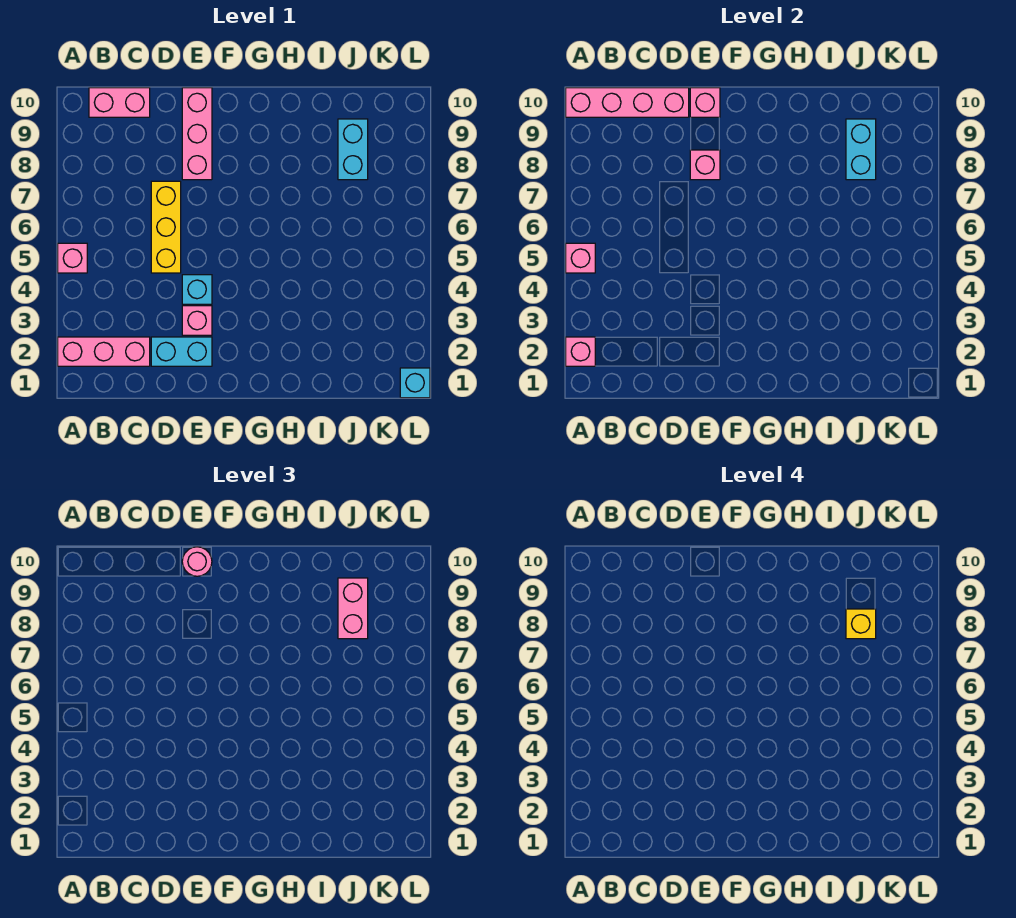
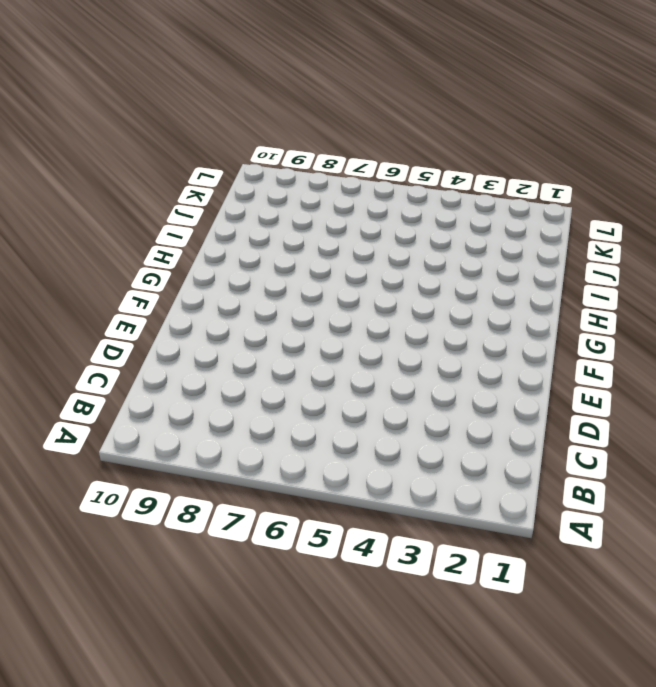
none -> pink brick A2:C2 level 1
none -> pink brick A5 level 1
none -> pink brick B10:C10 level 1

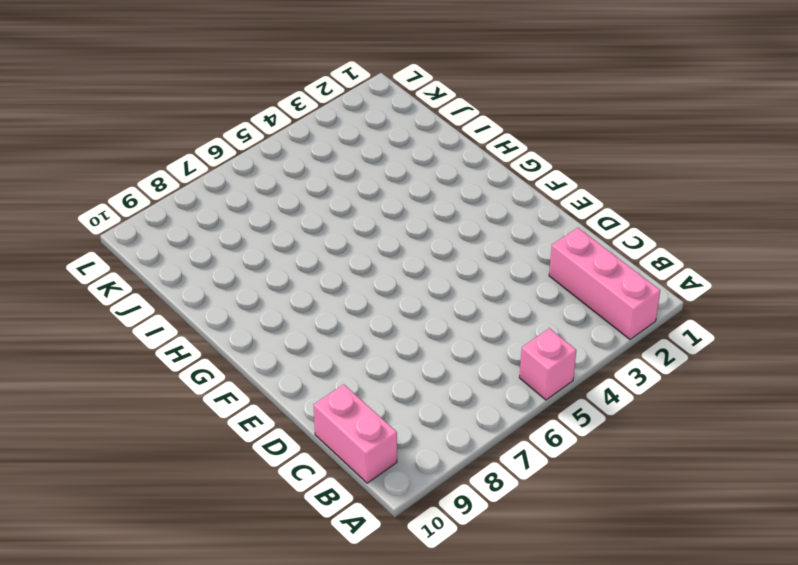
none -> cyan brick D2:E2 level 1
none -> yellow brick D5:D7 level 1
none -> pink brick E3 level 1

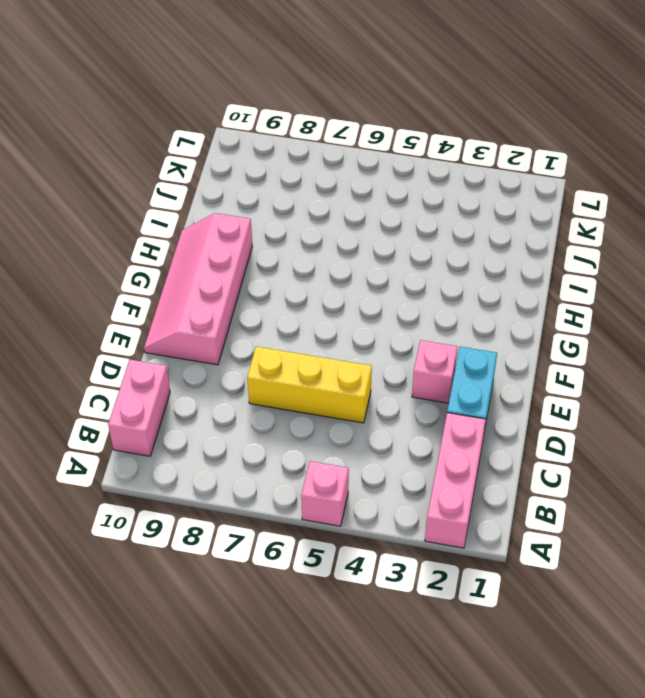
pink slope E9:H10 level 1 top 9 -> pink brick E8:E10 level 1
none -> cyan brick E4 level 1
none -> cyan brick J8:J9 level 1
none -> cyan brick L1 level 1

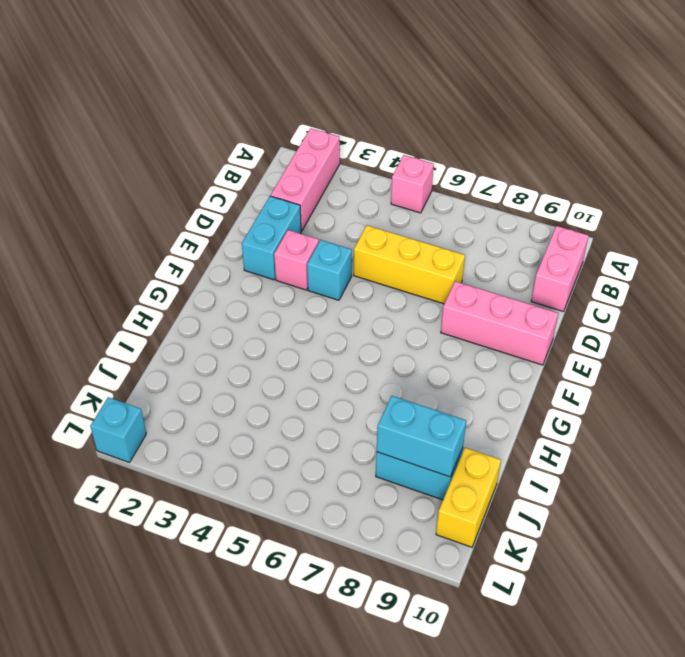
yellow brick J10:K10 level 1 -> none
none -> pink brick A2 level 2
none -> pink brick A5 level 2
none -> pink brick A10:D10 level 2

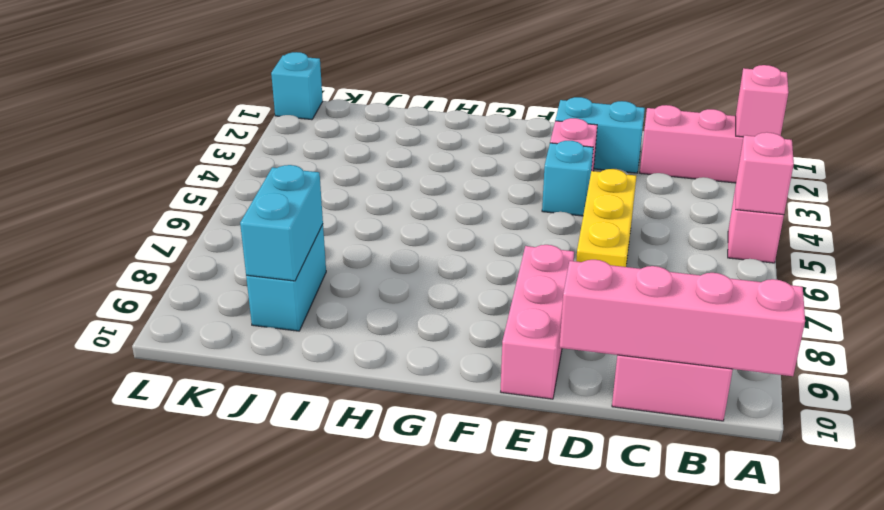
none -> pink brick E8 level 2
none -> pink brick E10 level 2
none -> pink round brick E10 level 3

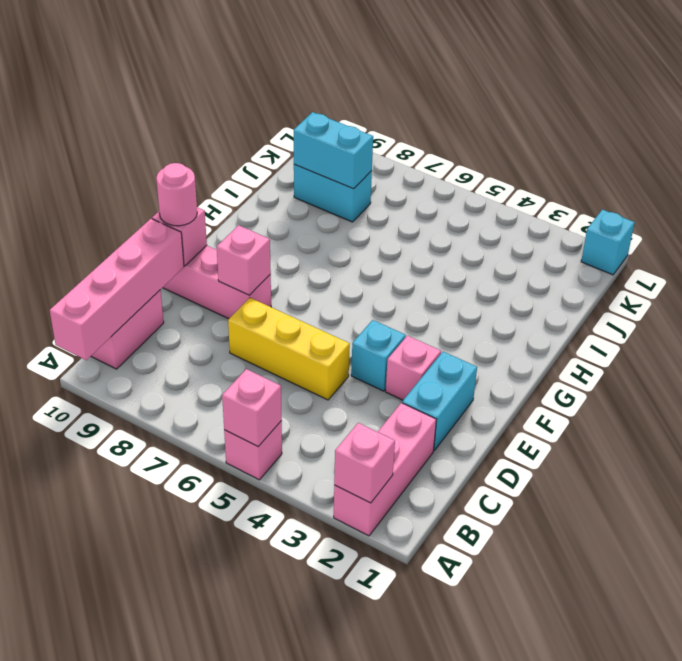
none -> pink brick J8:J9 level 3
none -> yellow brick J8 level 4

